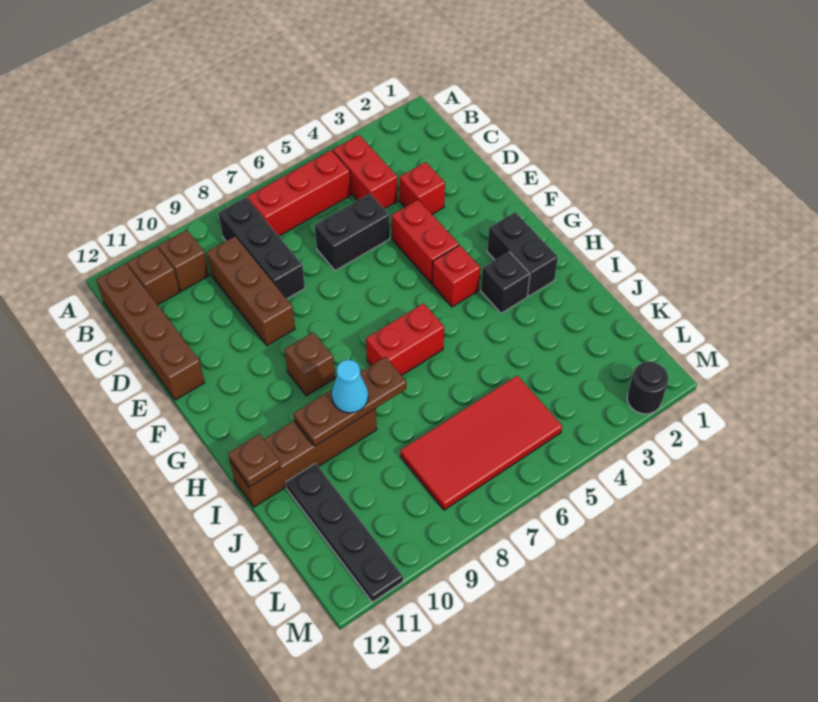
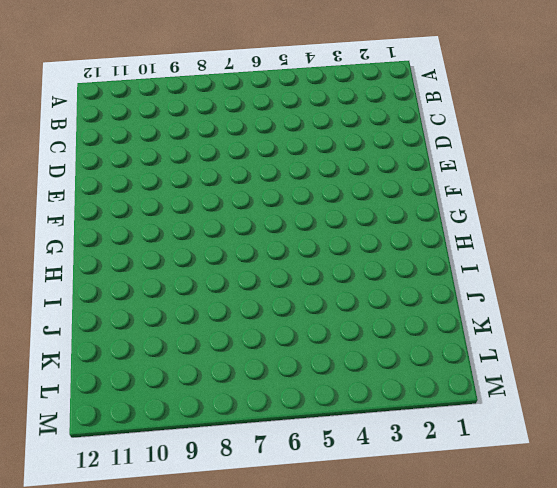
none -> red brick B4:C4 level 1
none -> red brick B5:B7 level 1
none -> black brick B8:D8 level 1

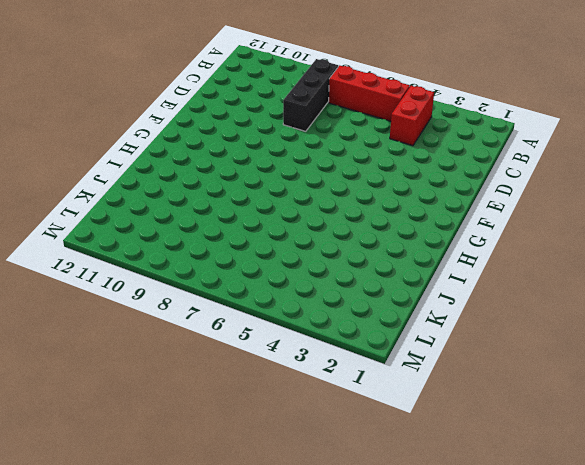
none -> brown brick B10 level 1
none -> brown brick B11 level 1
none -> brown brick B12:E12 level 1

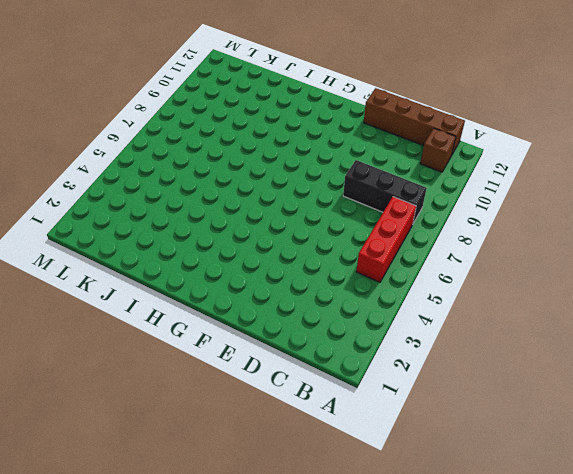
none -> red brick B4:C4 level 1
none -> brown brick B10 level 1
none -> brown brick C9:E9 level 1

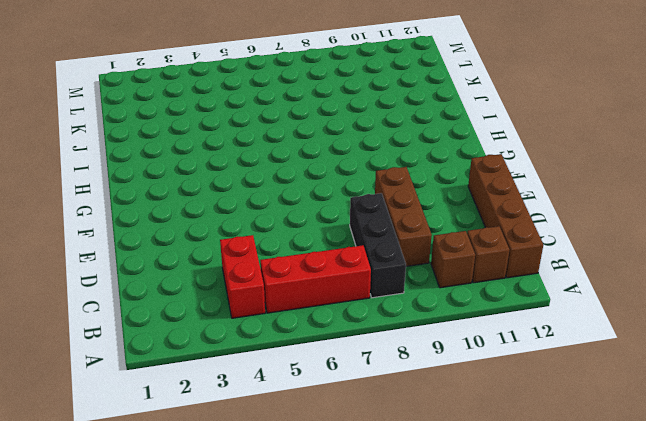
none -> red brick D3 level 1
none -> black brick D5:D6 level 1
none -> red brick E4:F4 level 1

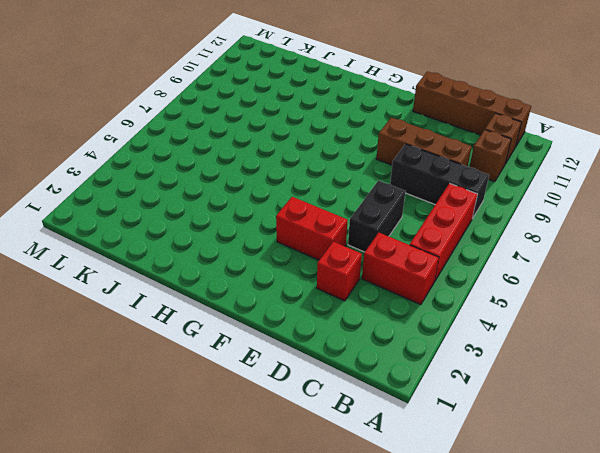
none -> black brick G2:H2 level 1
none -> red brick G4 level 1
none -> brown brick G9 level 1

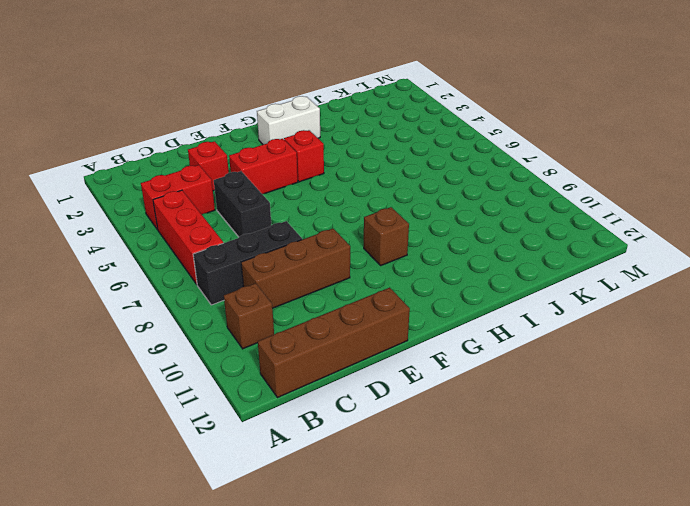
white brick G2:H2 level 1 -> black brick G2:H2 level 1
none -> brown brick B11 level 1
none -> black brick H3 level 1
none -> red brick H6:H7 level 1

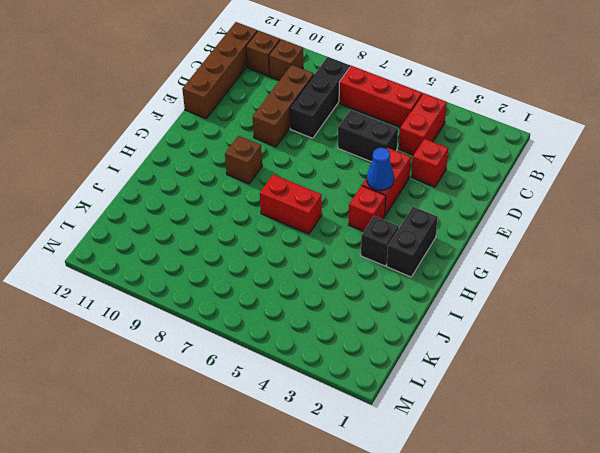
blue cone F4 level 2 -> none
none -> brown brick I9:I12 level 1
none -> black plate J11:M11 level 1
none -> red tile K5:L8 level 1

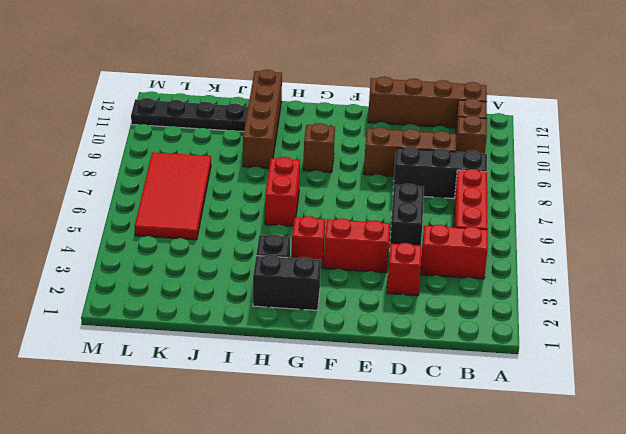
none -> black round brick M2 level 1
none -> brown plate I8:I10 level 2
none -> brown plate I12 level 2

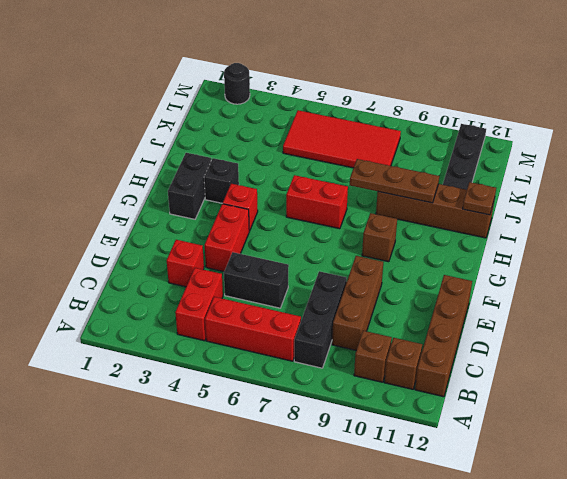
none -> cyan cone I9 level 3

